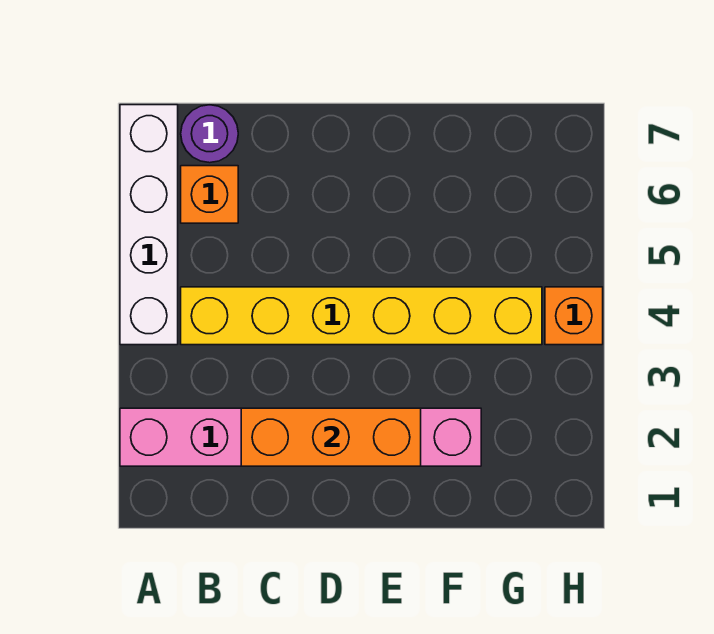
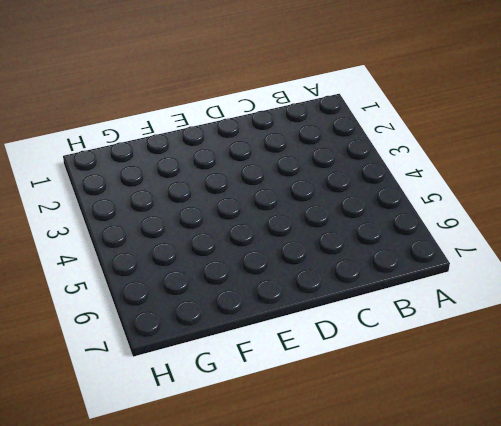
none -> pink brick A2:F2 level 1
none -> white brick A4:A7 level 1

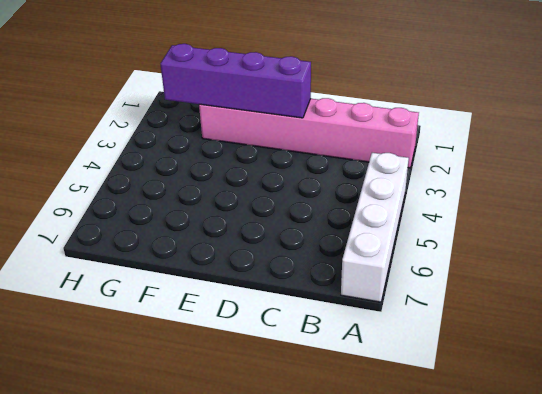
purple brick D2:G2 level 2 -> orange brick C2:E2 level 2
none -> yellow brick B4:G4 level 1
none -> orange brick B6 level 1

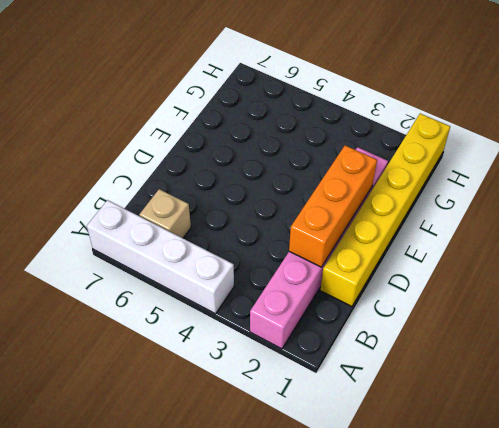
tan brick B6 level 1 -> orange brick B6 level 1
yellow brick C1:H1 level 1 -> yellow brick B4:G4 level 1
none -> purple round brick B7 level 1
none -> orange brick H4 level 1

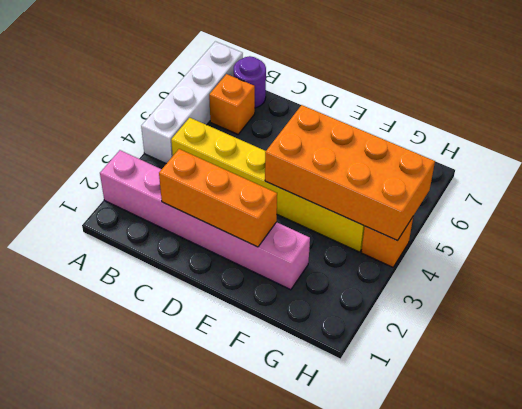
orange brick E4:H5 level 2 -> none

